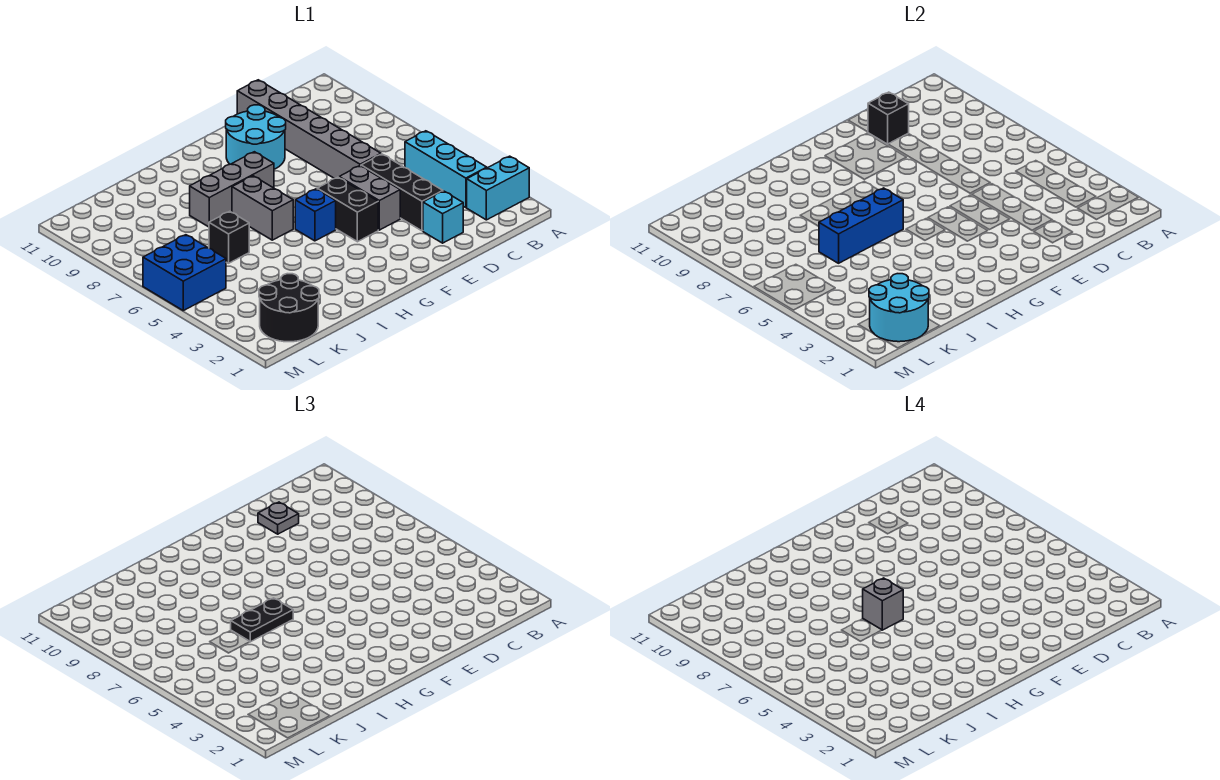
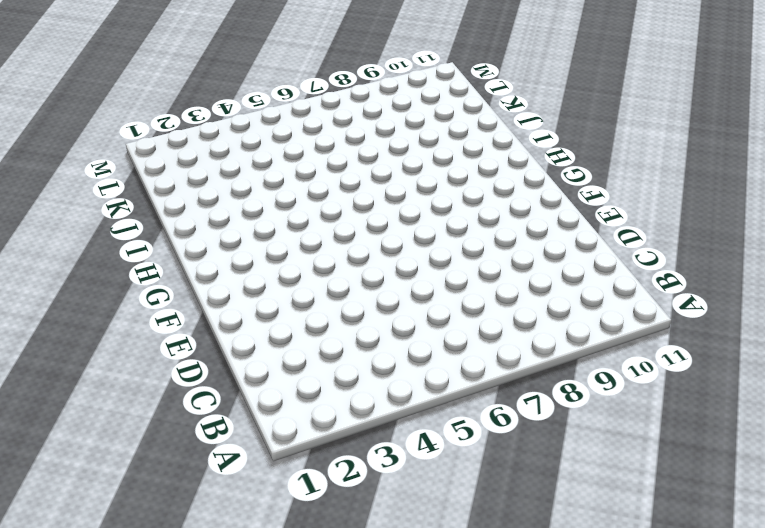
none -> cyan brick A2:B2 level 1
none -> cyan brick B3:B5 level 1
none -> cyan brick D2 level 1

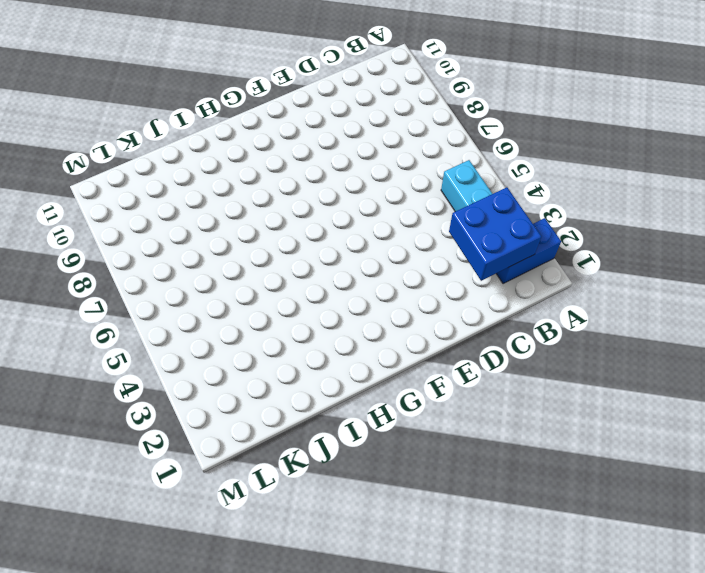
blue brick A2:B2 level 1 -> cyan brick A2:B2 level 1
blue brick B2:C3 level 2 -> blue brick L5:M6 level 1
none -> cyan brick D2 level 1
none -> black brick D3:D5 level 1
none -> grey brick D6:D11 level 1

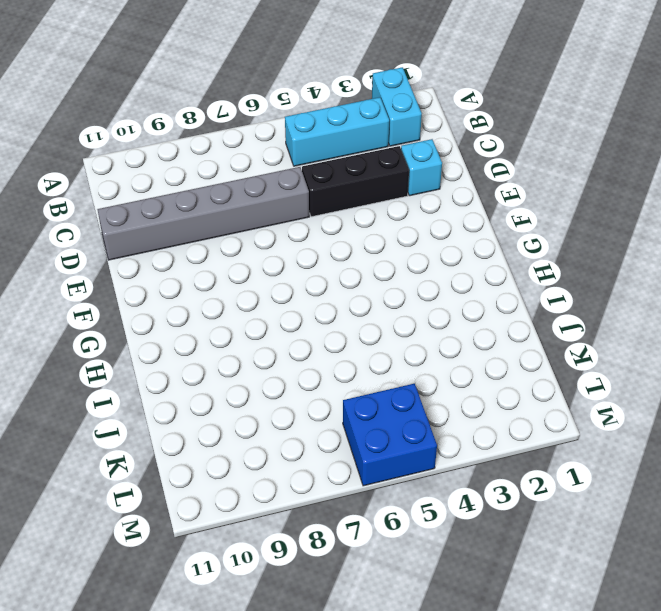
none -> grey brick E4:E5 level 1
none -> cyan round brick E9:F10 level 1
none -> black brick F4:F5 level 1

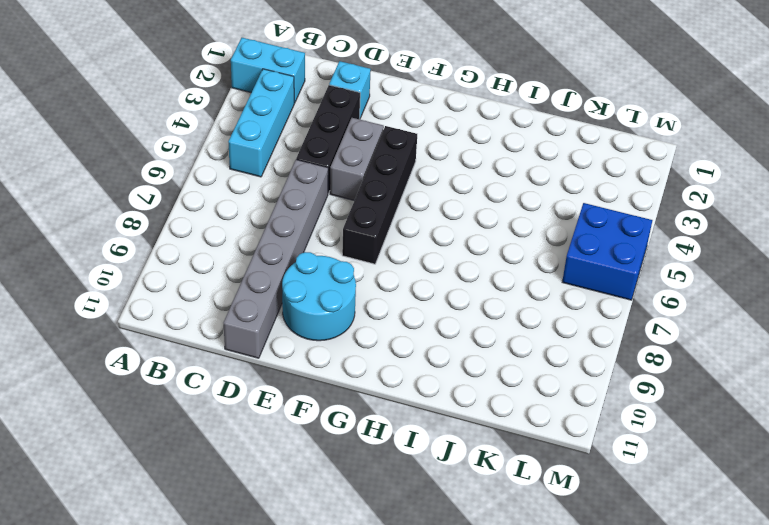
black brick F4:F7 level 1 -> black brick F4:F5 level 1
none -> blue brick G5 level 1
none -> grey brick G8:I8 level 1
none -> grey brick H6:H7 level 1

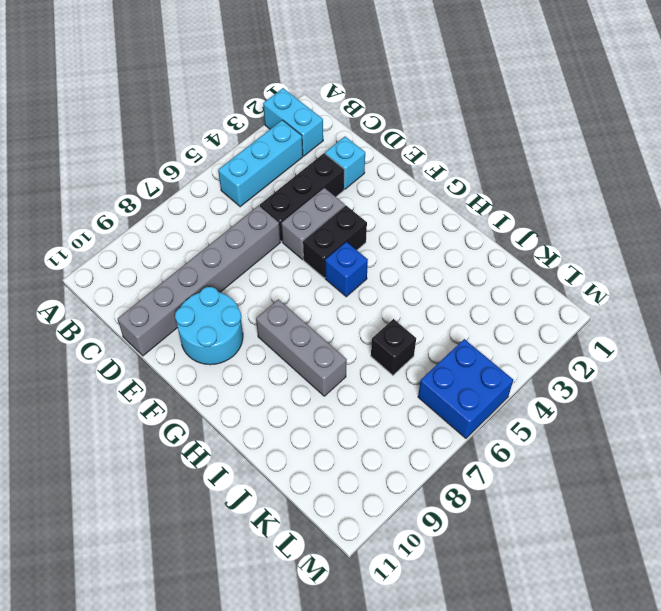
none -> grey brick H6:H7 level 1
none -> black round brick K1:L2 level 1
none -> black brick D10 level 2

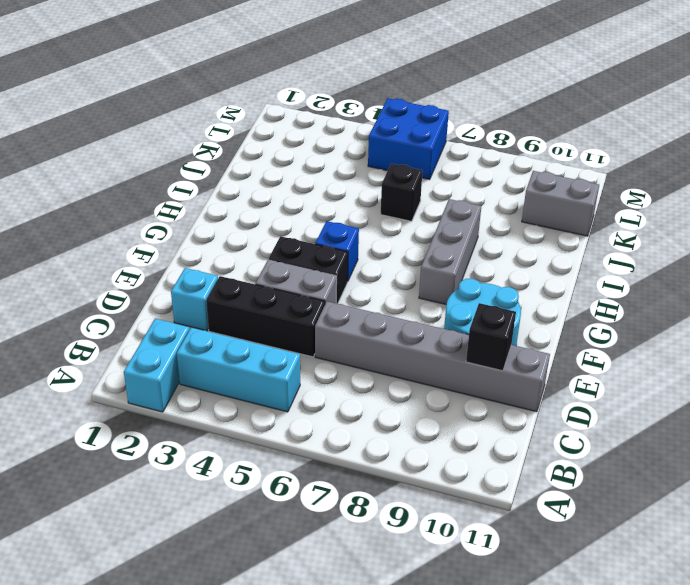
grey brick K10:K11 level 1 -> grey brick H6:H7 level 1
none -> black round brick K1:L2 level 1
none -> blue brick H6:J6 level 2
none -> cyan round brick K1:L2 level 2

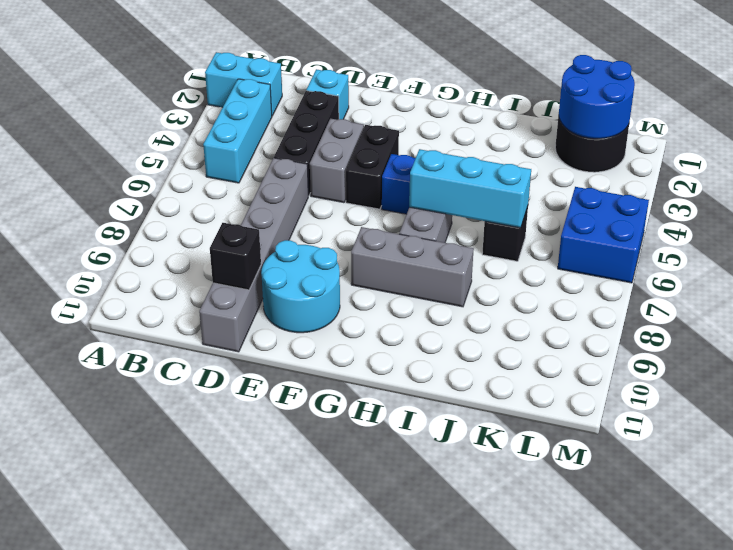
cyan brick H6:J6 level 2 -> blue brick H6:J6 level 2
blue round brick K1:L2 level 2 -> cyan round brick K1:L2 level 2
none -> grey plate D10 level 3
none -> black plate H6:I6 level 3
none -> grey brick H6 level 4

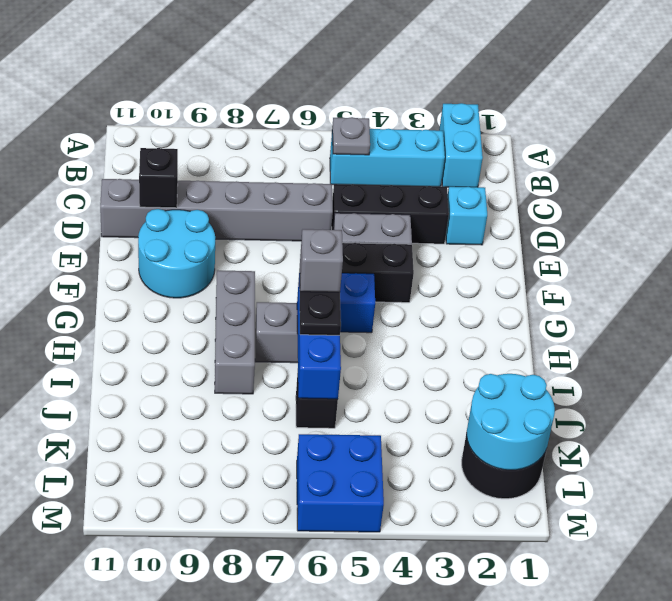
grey plate B5 level 2 -> grey plate D10 level 3

